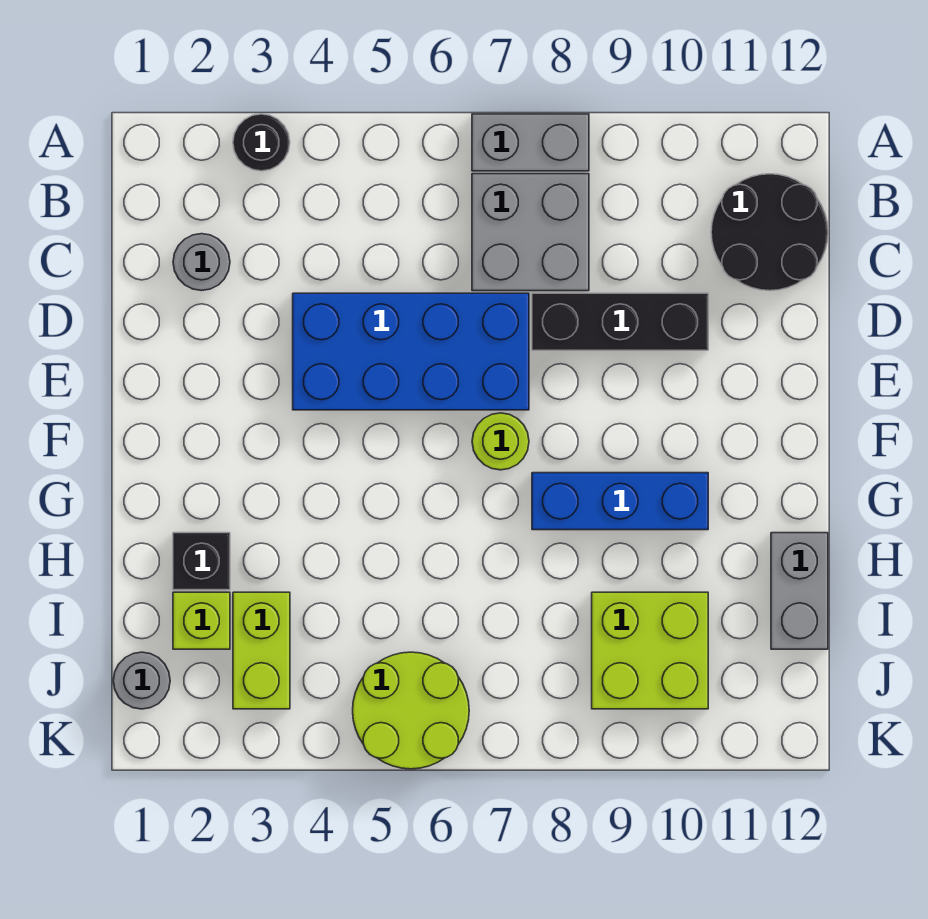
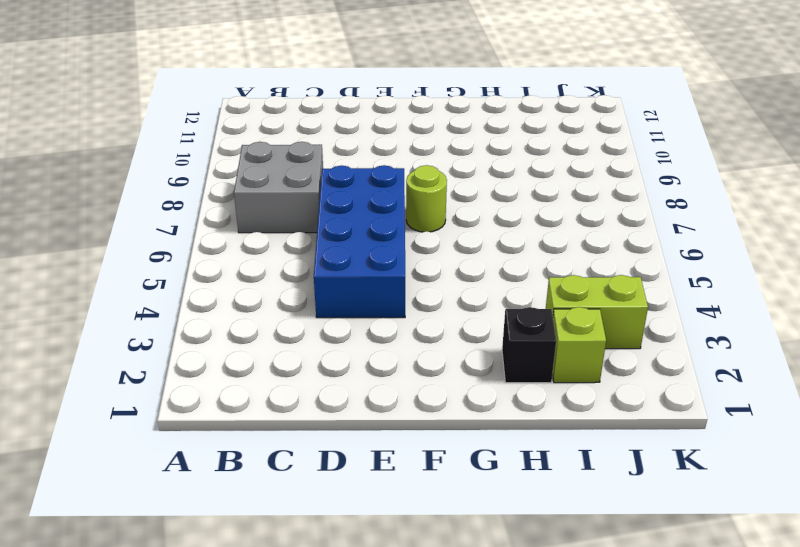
none -> black round brick A3 level 1
none -> grey brick A7:A8 level 1
none -> black round brick B11:C12 level 1

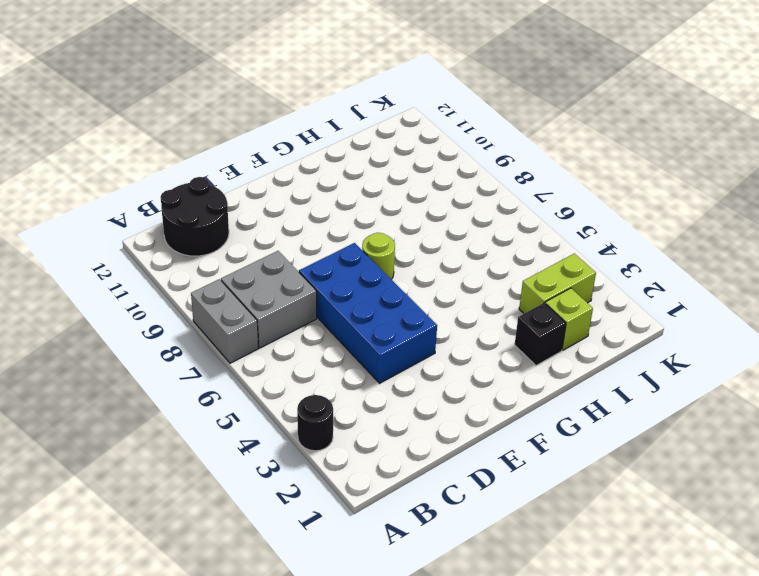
none -> grey round brick C2 level 1
none -> black brick D8:D10 level 1
none -> blue brick G8:G10 level 1

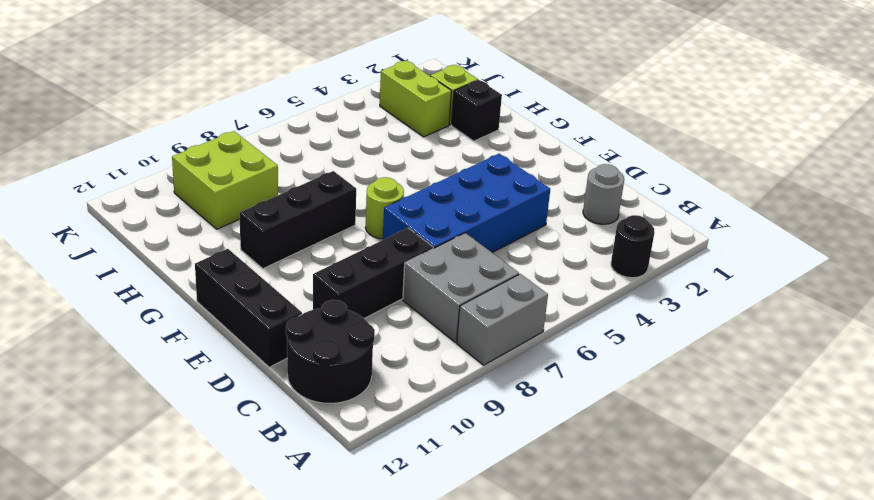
black brick D12:F12 level 1 -> none
black brick G8:G10 level 1 -> blue brick G8:G10 level 1
none -> grey brick H12:I12 level 1
none -> grey round brick J1 level 1
none -> lime round brick J5:K6 level 1

